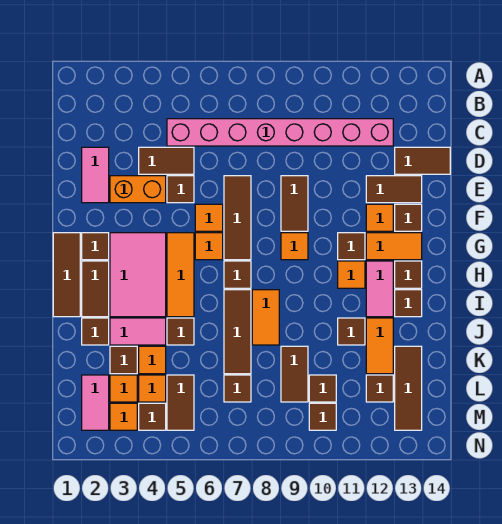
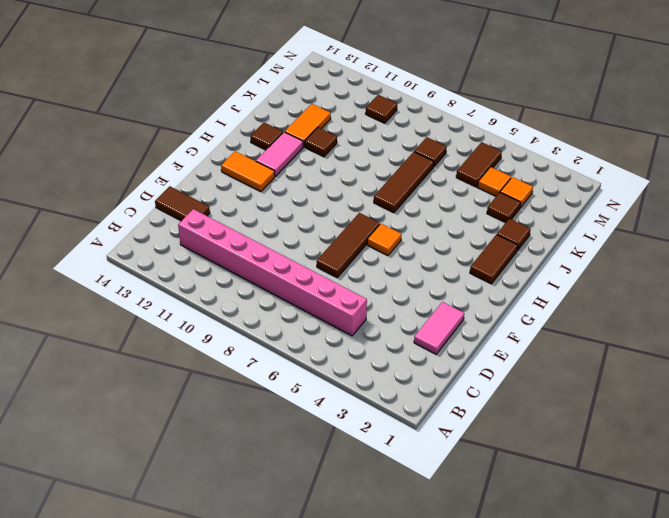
none -> brown tile D4:D5 level 1
none -> orange brick E3:E4 level 1
none -> brown tile E5 level 1
none -> brown tile E9:F9 level 1

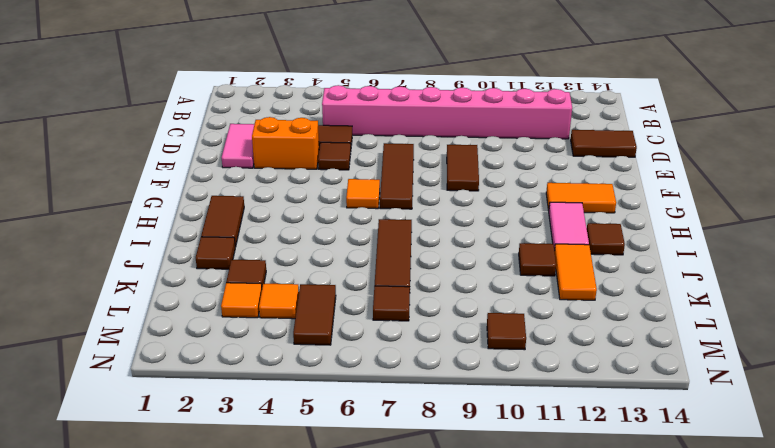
none -> brown tile E12:E13 level 1
none -> orange tile F6 level 1
none -> orange tile F12 level 1
none -> brown tile F13 level 1

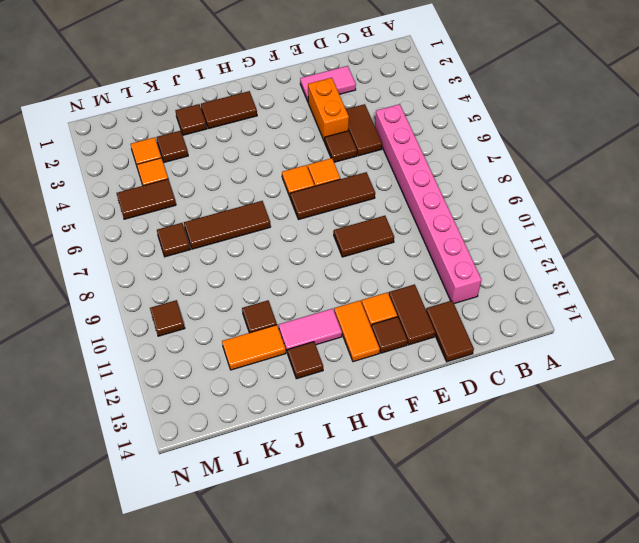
none -> brown tile G1:I1 level 1
none -> brown tile G2 level 1
none -> pink tile G3:I4 level 1
none -> orange tile G5:I5 level 1

